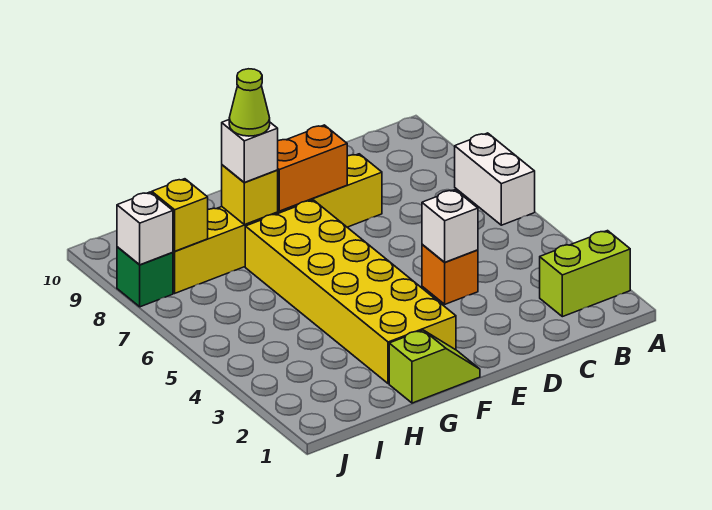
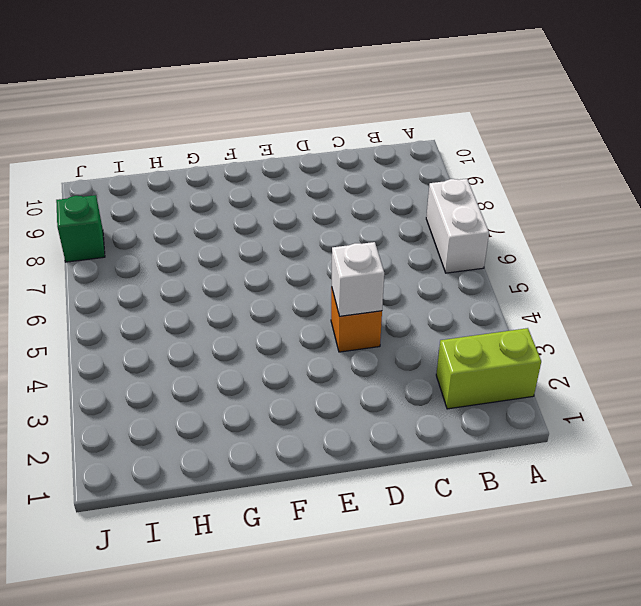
none -> yellow brick D8:I8 level 1
none -> lime slope F1:G1 level 1 top G
none -> yellow brick F2:G7 level 1

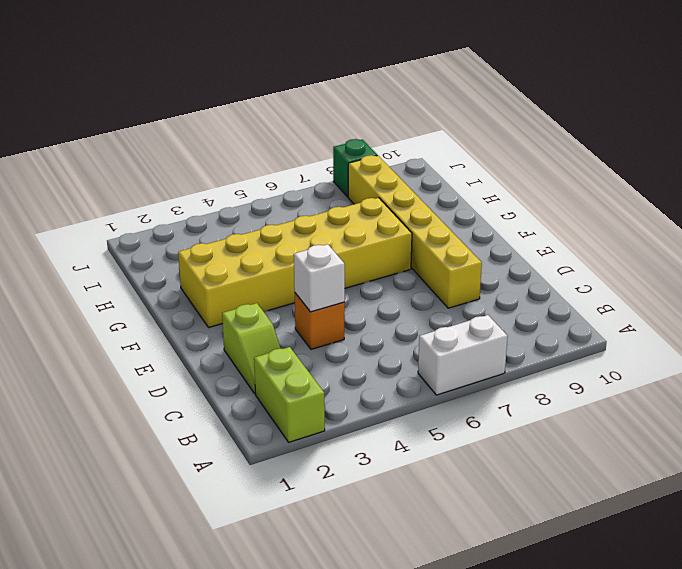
lime slope C2:D2 level 1 top D -> lime slope F1:G1 level 1 top G
none -> orange brick E8:F8 level 2
none -> yellow brick G8 level 2
none -> yellow brick I8 level 2

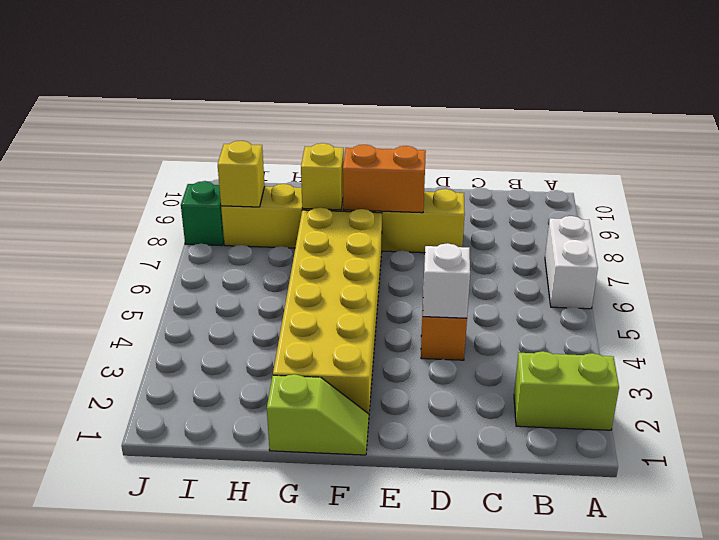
none -> white brick J8 level 2
none -> white brick G8 level 3
none -> lime cone G8 level 4

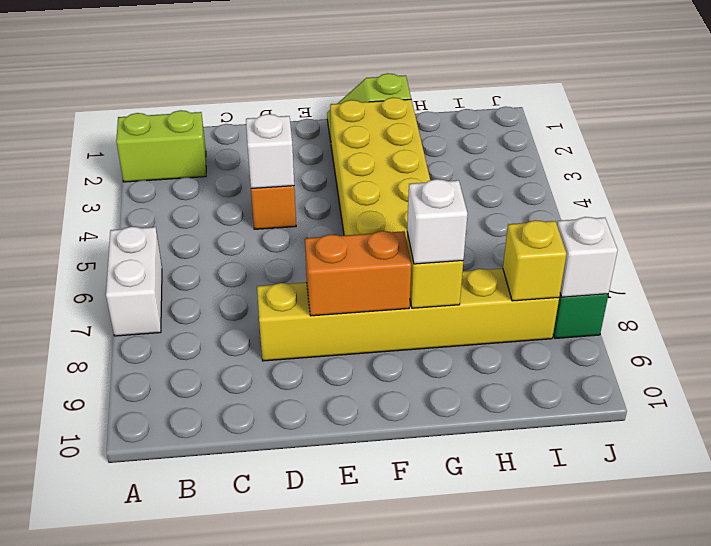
none -> lime cone G8 level 4

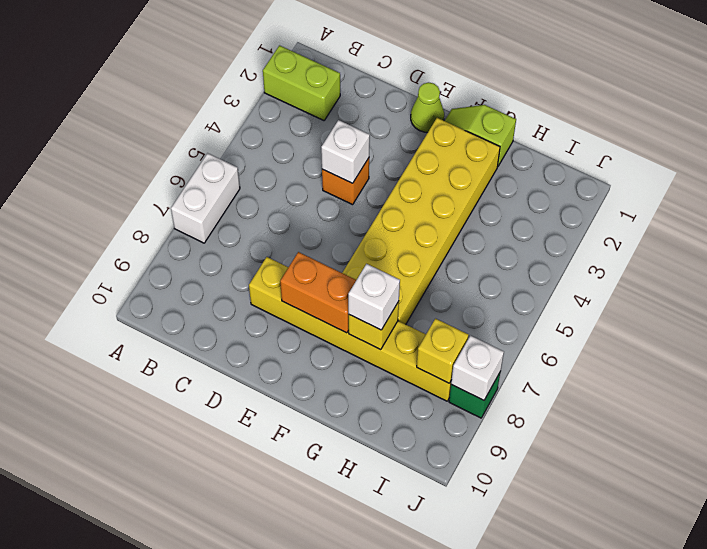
lime cone E1 level 1 -> lime cone G8 level 4

